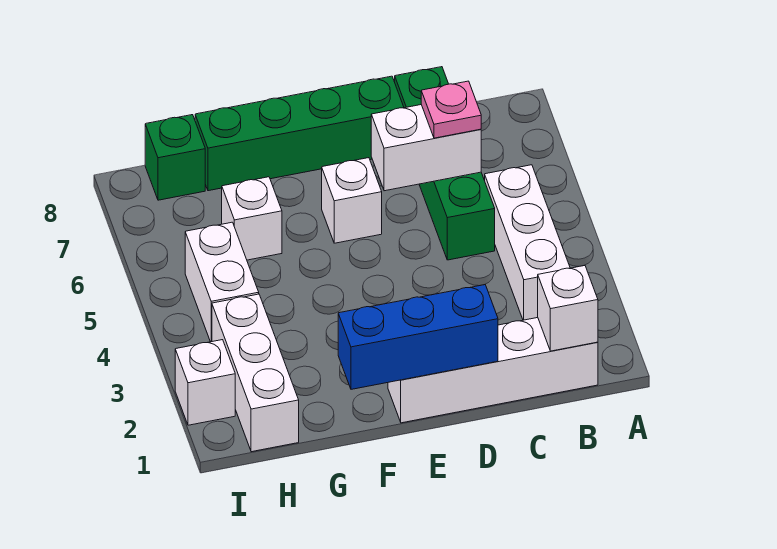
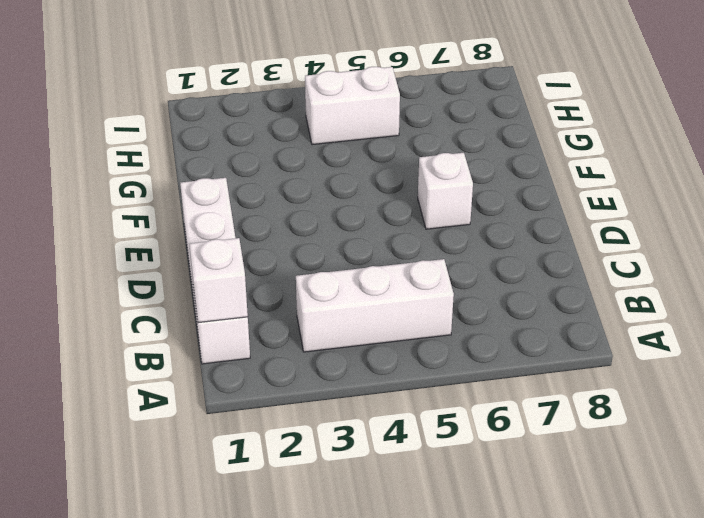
none -> green brick C5:C8 level 1
none -> green brick D8:G8 level 1
none -> white brick G6 level 1

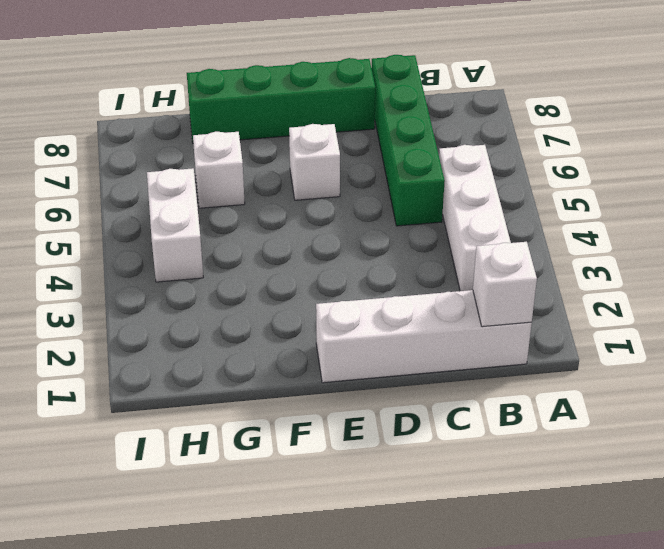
none -> white brick H1:H3 level 1
none -> green brick H8 level 1
none -> white brick I2 level 1

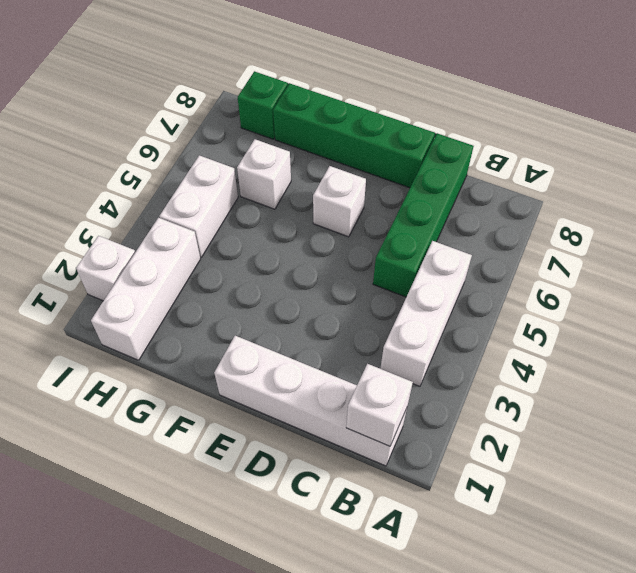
none -> white brick C6:D6 level 2
none -> blue brick D1:F1 level 2
none -> pink plate C6 level 3

